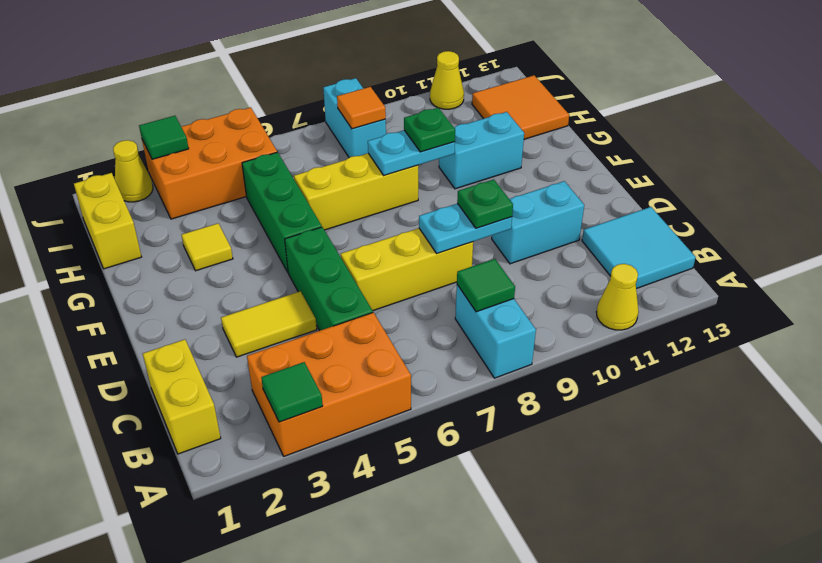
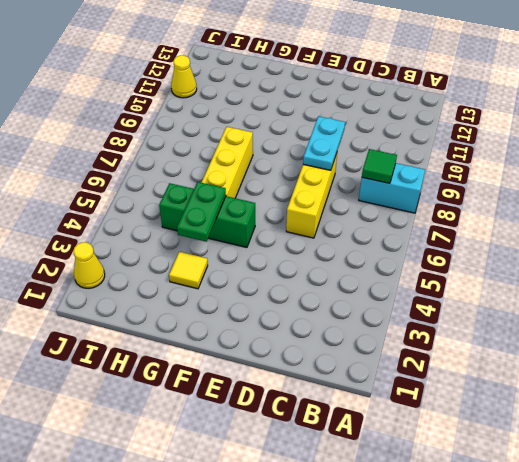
green plate G4:G5 level 2 -> none
none -> orange brick A3:B5 level 1
none -> yellow cone A11 level 1
none -> yellow brick B1:C1 level 1

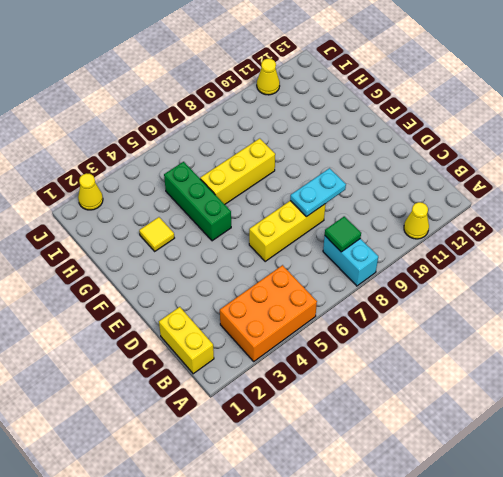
none -> cyan tile B12:C13 level 1
none -> green brick C5:E5 level 1
none -> yellow tile D3:D4 level 1

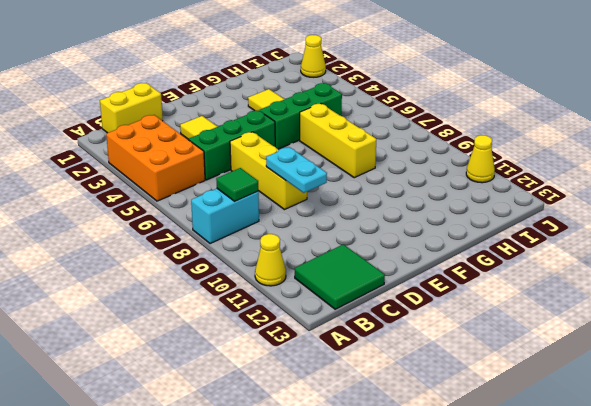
green tile B12:C13 level 1 -> cyan tile B12:C13 level 1
none -> cyan brick D10:D11 level 1
none -> cyan brick G10:G11 level 1
none -> yellow brick H1:I1 level 1

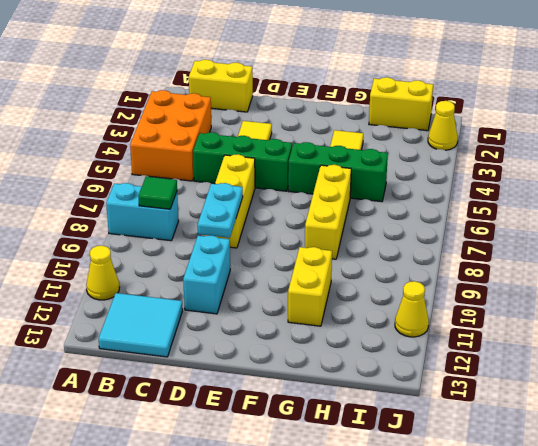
yellow brick G10:G11 level 1 -> cyan brick G10:G11 level 1
none -> orange tile H12:I13 level 1
none -> orange brick I3:J5 level 1
none -> cyan brick I8:J8 level 1

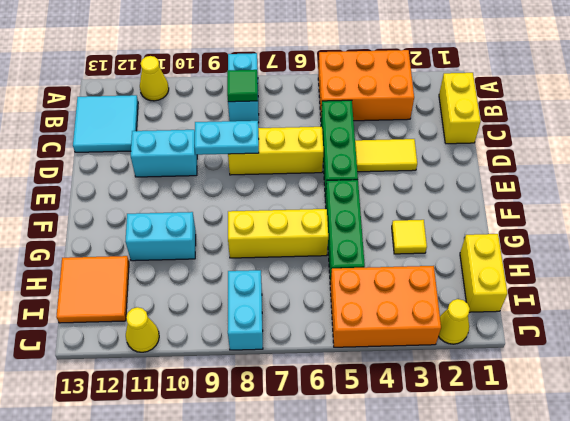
none -> green tile A3 level 2
none -> cyan plate G8:G9 level 2
none -> orange tile I8 level 2

